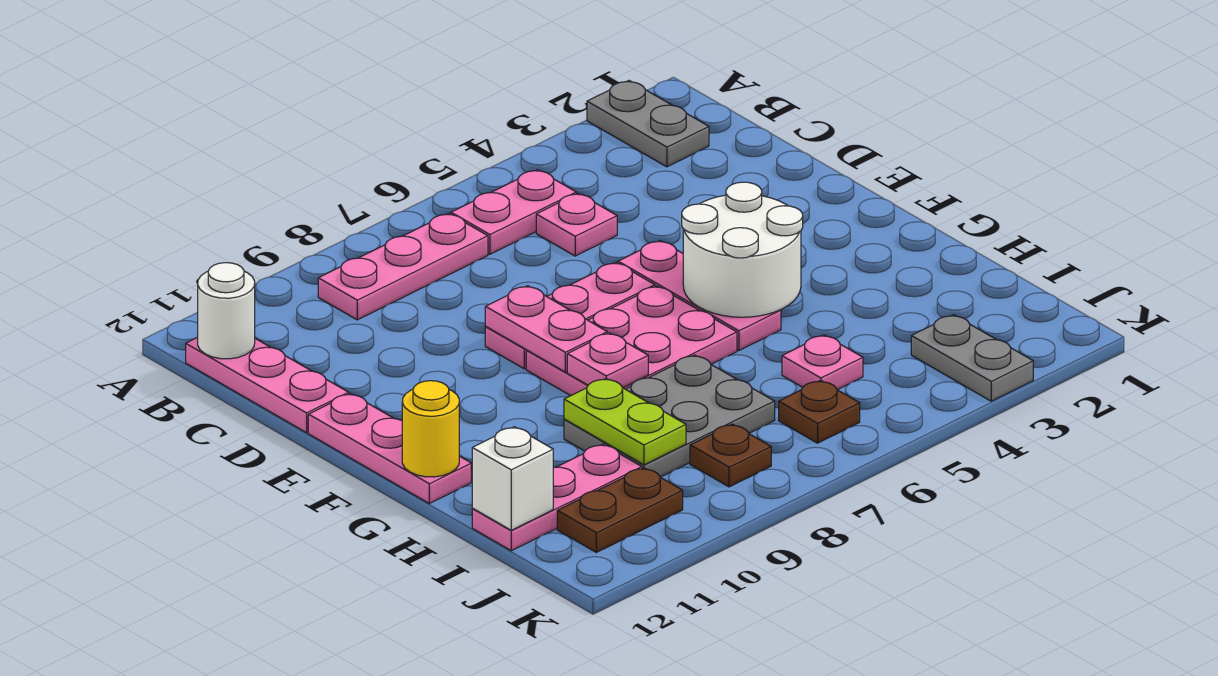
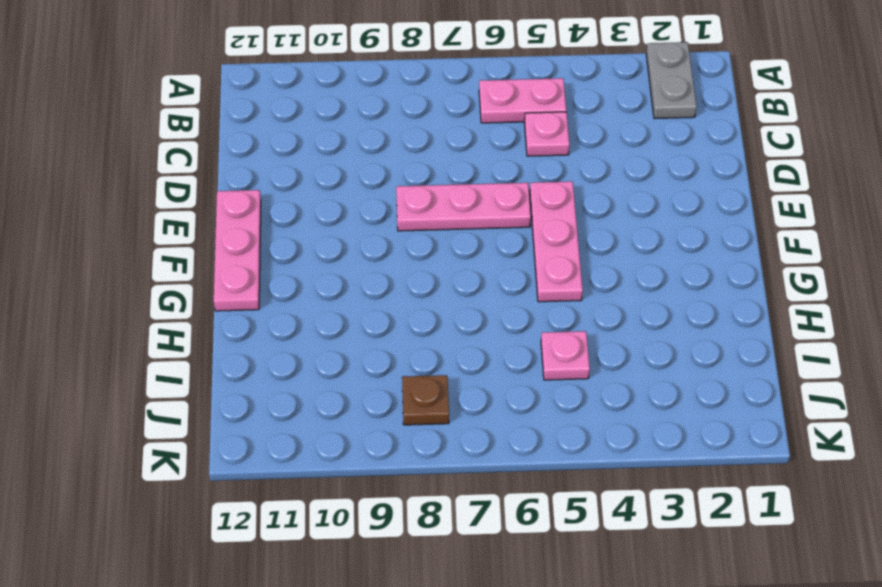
none -> pink plate B7:B9 level 1
none -> pink plate B12:D12 level 1
none -> pink plate F6:G8 level 1

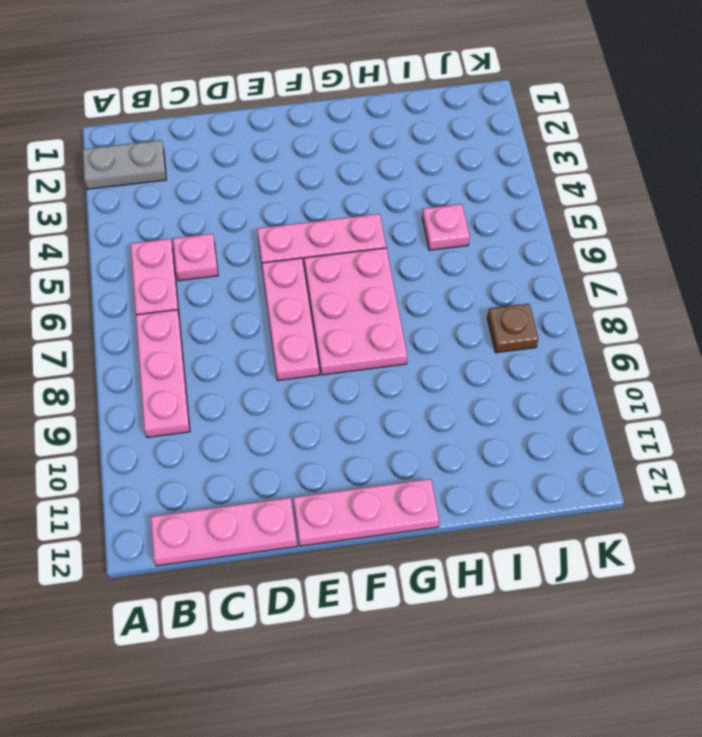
none -> grey plate H7:I9 level 1
none -> pink plate I10:I12 level 1
none -> grey plate J3:K3 level 1

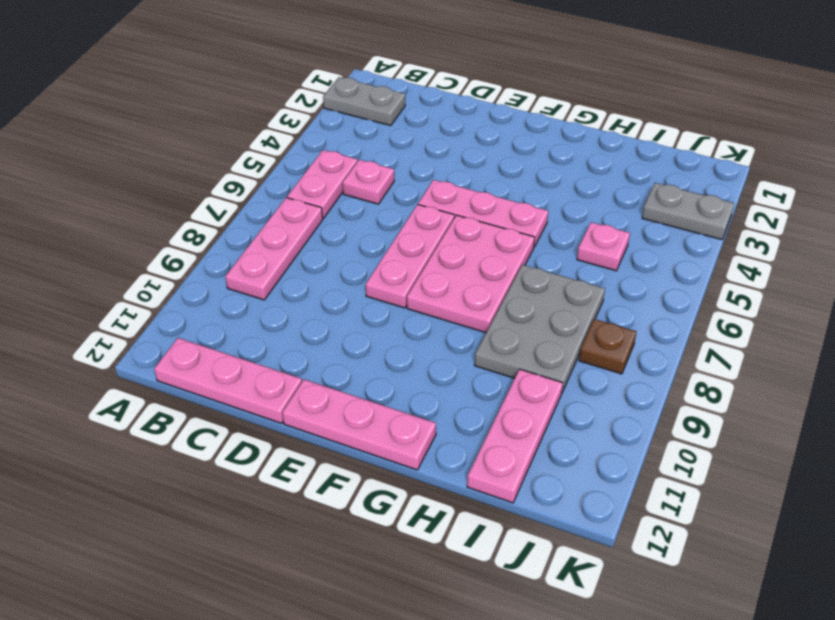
none -> brown plate J6 level 1
none -> brown plate J10:J11 level 1
none -> white round brick B12 level 2

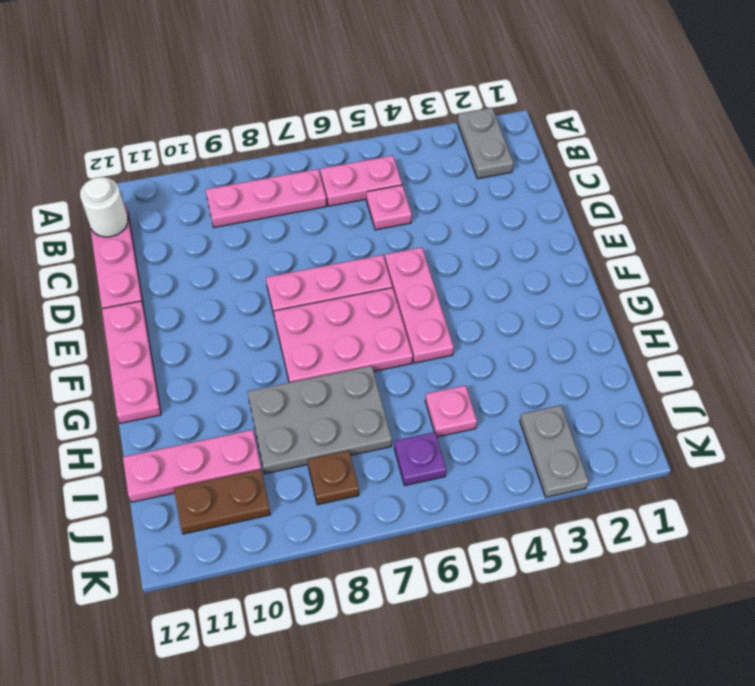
purple plate J6 level 1 -> brown plate J6 level 1
none -> pink plate E8:F8 level 2
none -> white round brick F4:G5 level 2
none -> pink plate G8 level 2

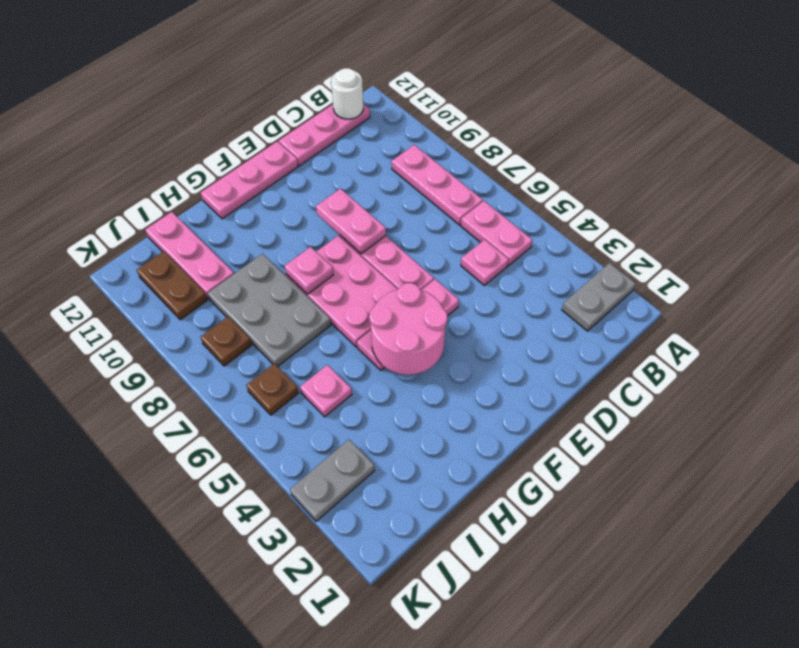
pink plate E8:E9 level 2 -> pink plate E8:F8 level 2
pink round brick F4:G5 level 2 -> white round brick F4:G5 level 2
none -> yellow round brick G12 level 2
none -> lime plate H9:I9 level 2
none -> white brick I12 level 2

